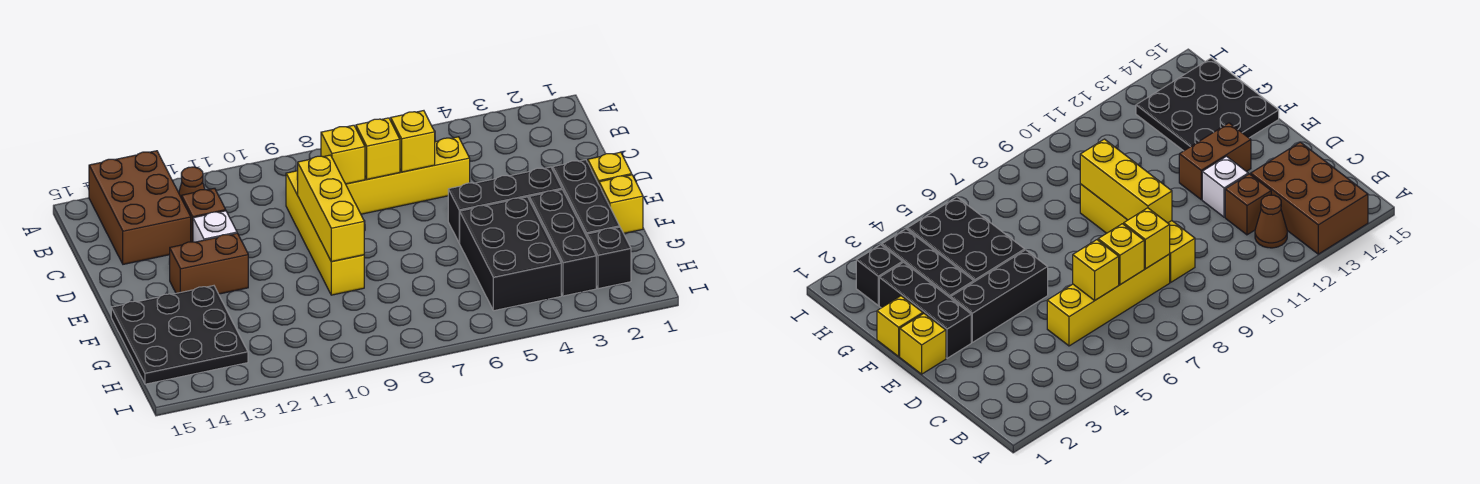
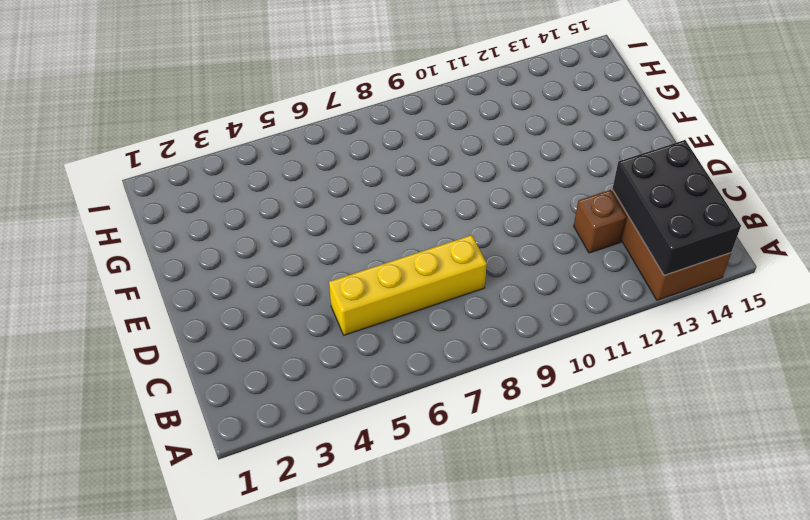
black brick A13:C14 level 2 -> black brick F4:H5 level 1
none -> brown cone B12 level 1
none -> yellow brick C9:F9 level 1
none -> white brick D12 level 1

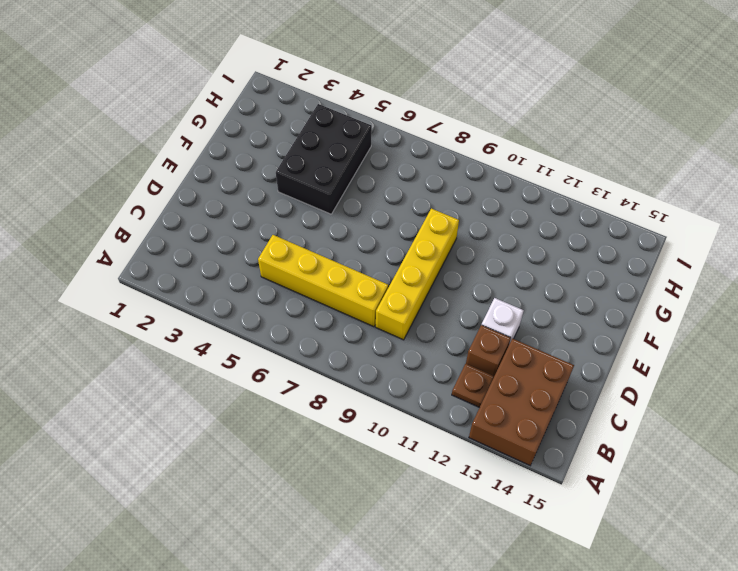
brown plate B12 level 1 -> brown cone B12 level 1
none -> yellow brick E1 level 1
none -> black brick E2:G2 level 1
none -> black brick E3:E5 level 1

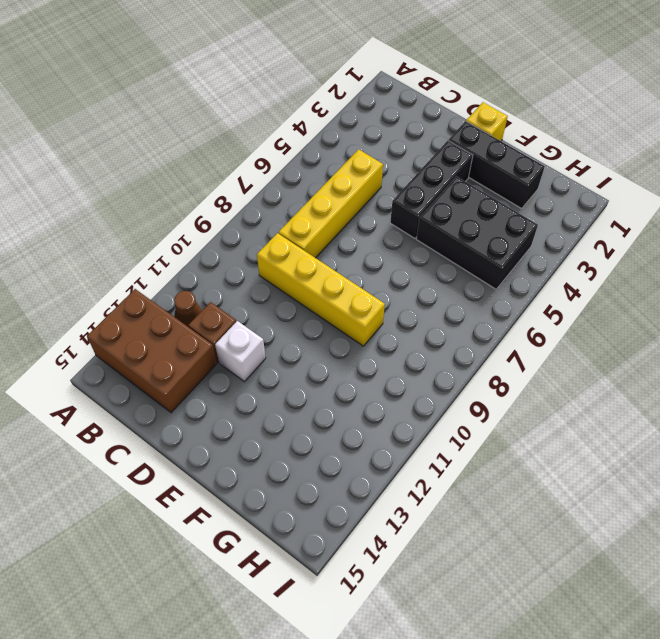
none -> brown brick E12:E13 level 1
none -> yellow brick F1 level 1
none -> black brick F3:H3 level 1

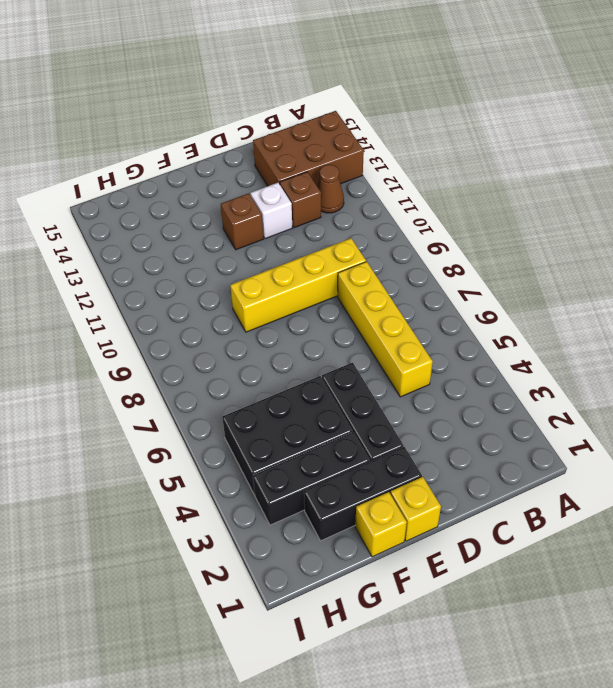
brown brick E12 level 1 -> brown brick E12:E13 level 1
none -> black plate F13:H15 level 1
none -> black brick H2 level 1
none -> yellow brick C6 level 2

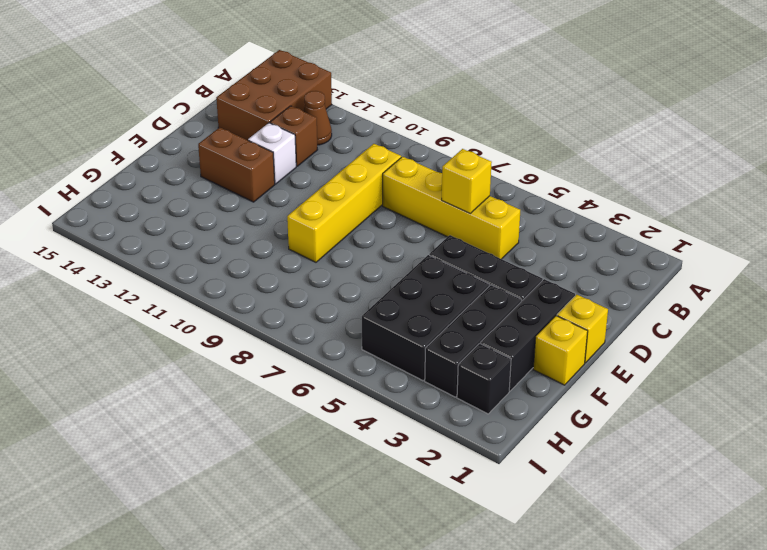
none -> black plate F13:H15 level 1
none -> yellow brick C7 level 2
none -> yellow brick C8 level 2

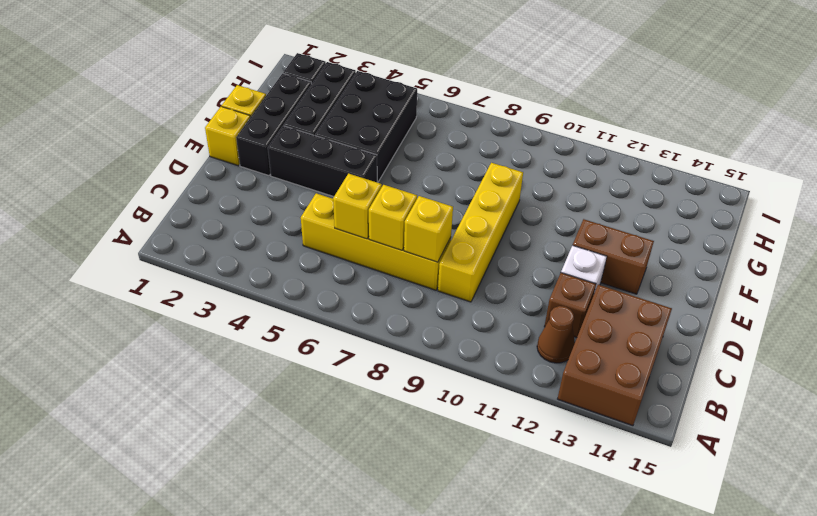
none -> black plate F13:H15 level 1
none -> yellow brick D9:F9 level 2

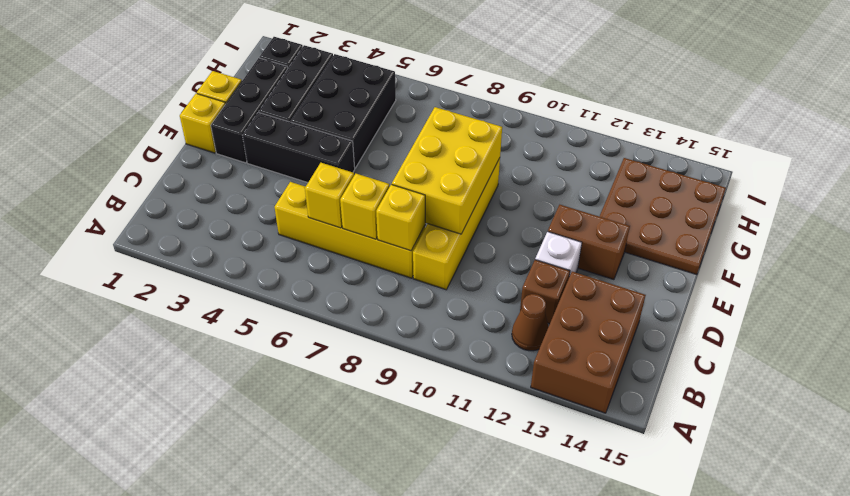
yellow brick D8:F9 level 2 -> yellow brick D9:F9 level 2
brown plate F13:H15 level 1 -> black plate F13:H15 level 1

